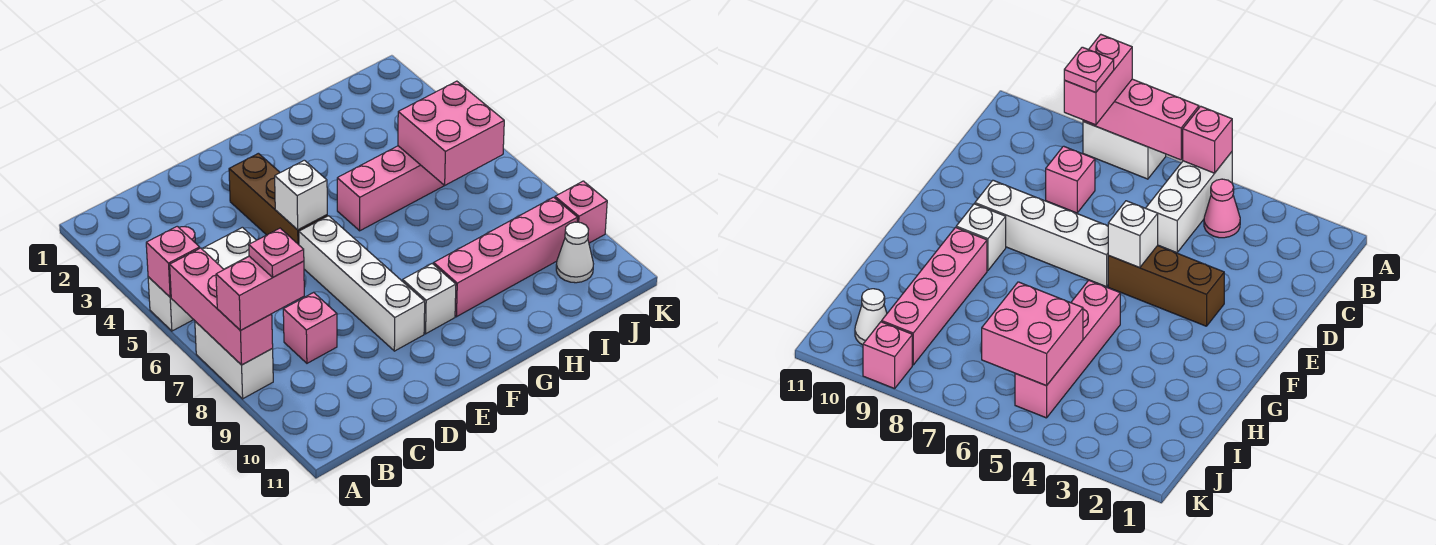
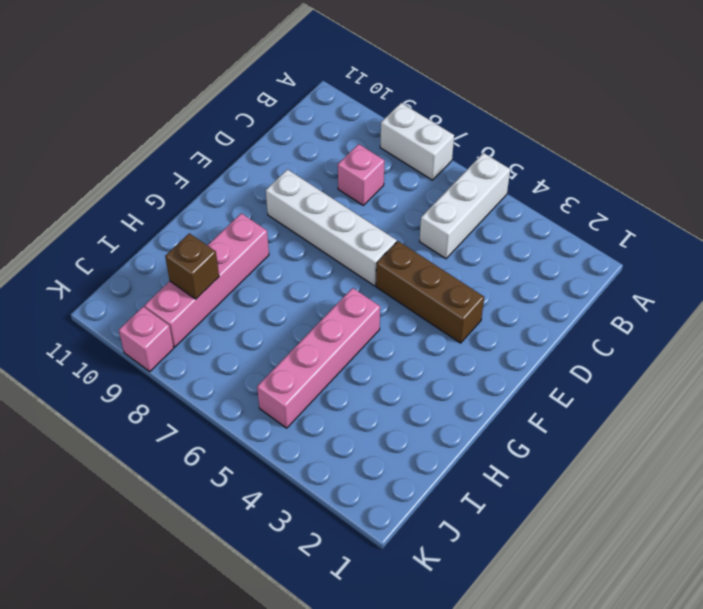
brown brick I9 level 2 -> none
none -> pink cone B4 level 1
none -> white brick F9 level 1
none -> white cone J10 level 1

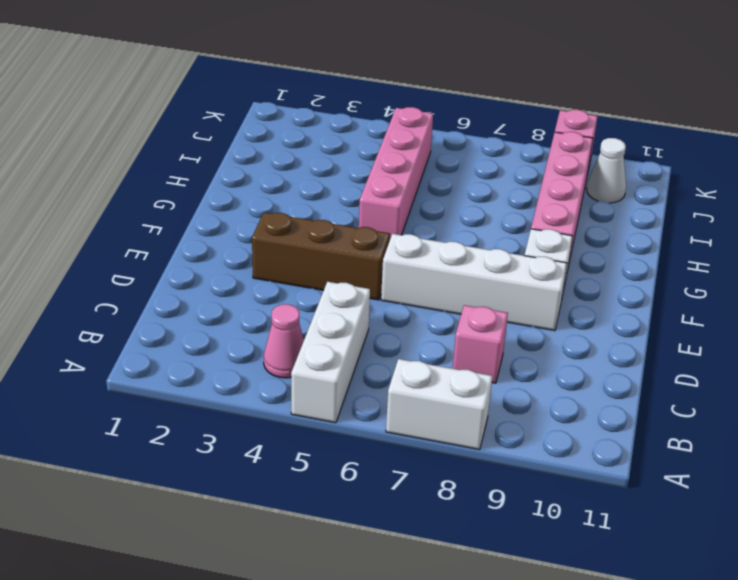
none -> pink brick A5 level 2
none -> pink brick A6:A8 level 2
none -> white brick E5 level 2

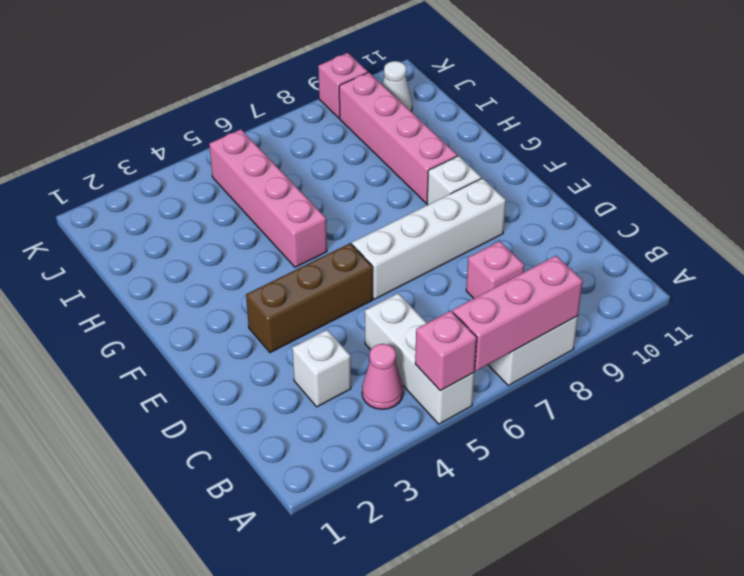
white brick C3 level 1 -> white brick E5 level 2
none -> pink brick I5:J6 level 2
none -> pink brick A8:B8 level 3
none -> pink plate B8 level 4

